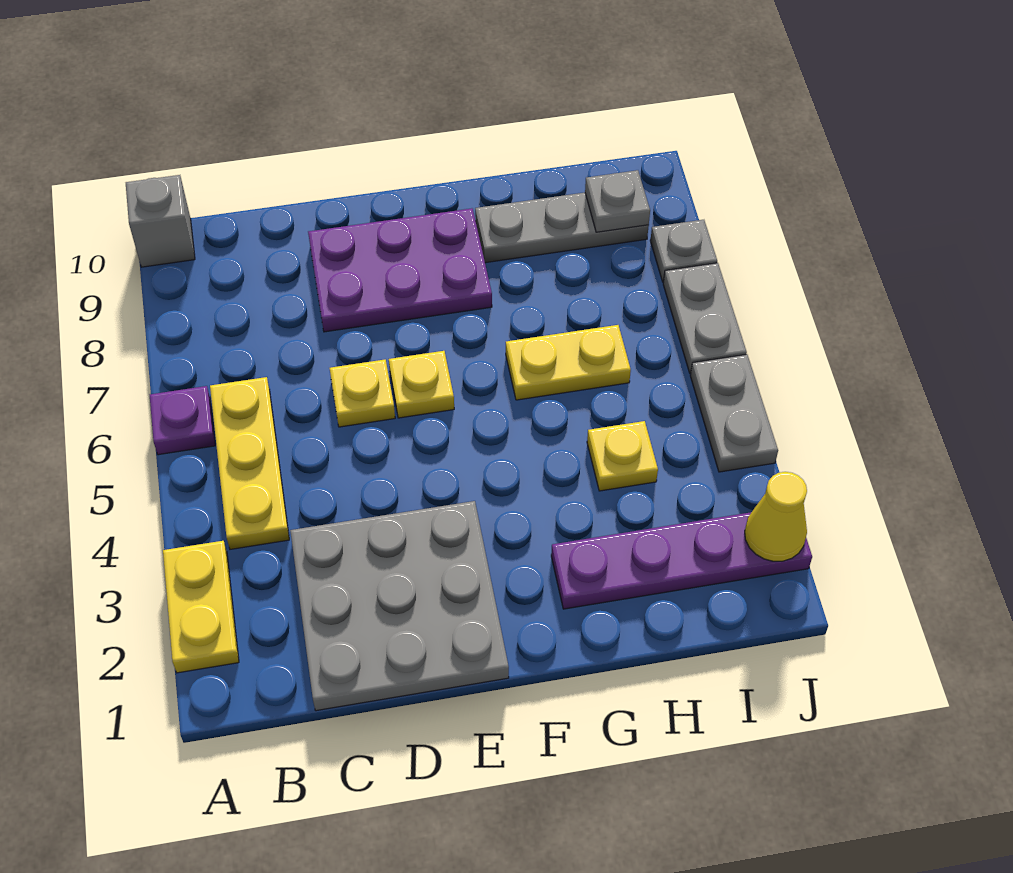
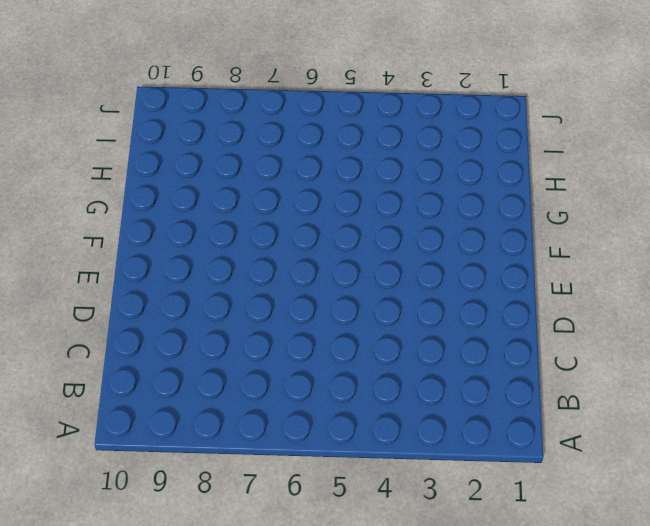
none -> yellow plate A2:A3 level 1
none -> purple plate A6 level 1
none -> grey brick A10 level 1

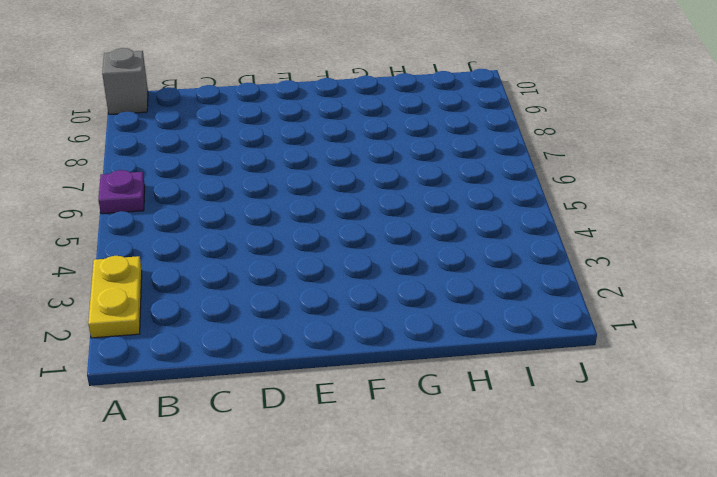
none -> yellow plate B4:B6 level 1
none -> grey plate C1:E3 level 1
none -> yellow plate D6 level 1

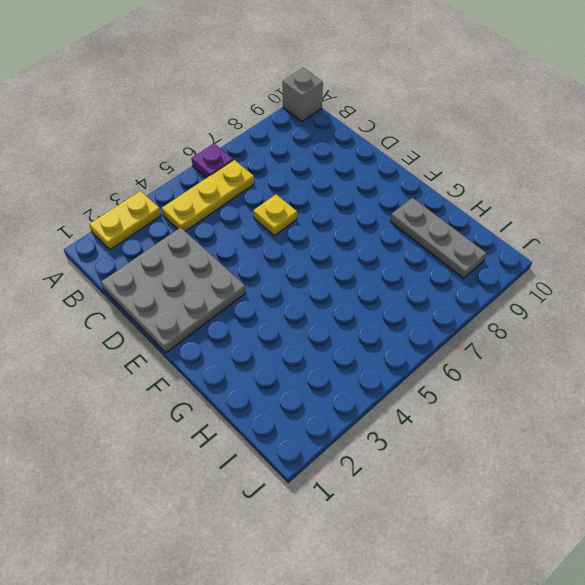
none -> purple plate D8:F9 level 1
none -> yellow plate E6 level 1
none -> purple plate G2:J2 level 1

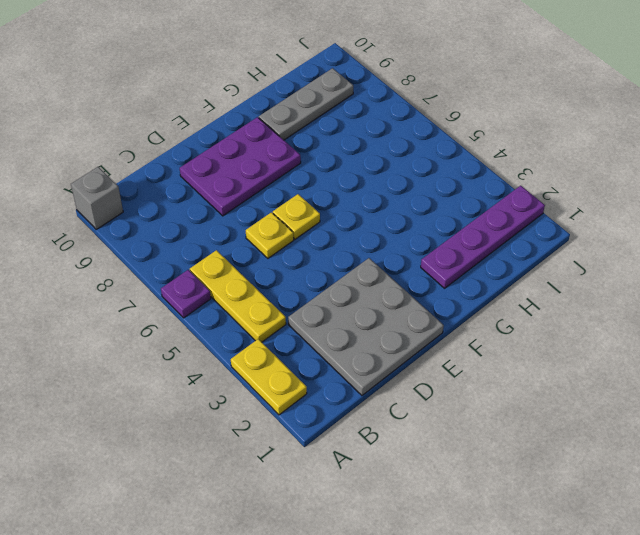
none -> yellow plate G6:H6 level 1
none -> yellow plate H4 level 1
none -> grey plate J4:J5 level 1

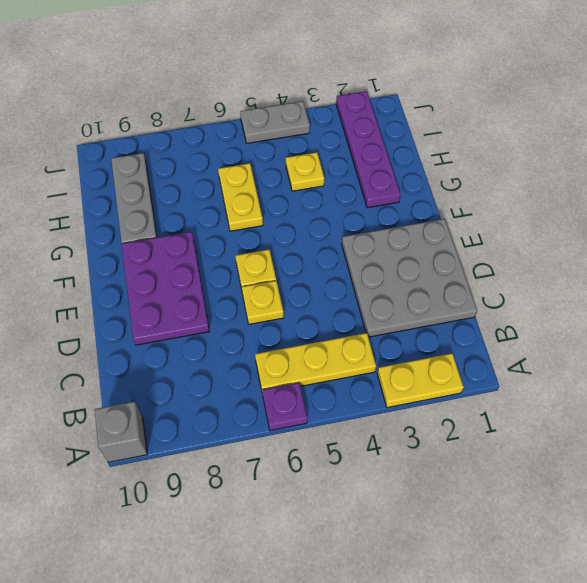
none -> grey plate J6:J7 level 1
none -> grey plate J8 level 1
none -> grey plate I9 level 2

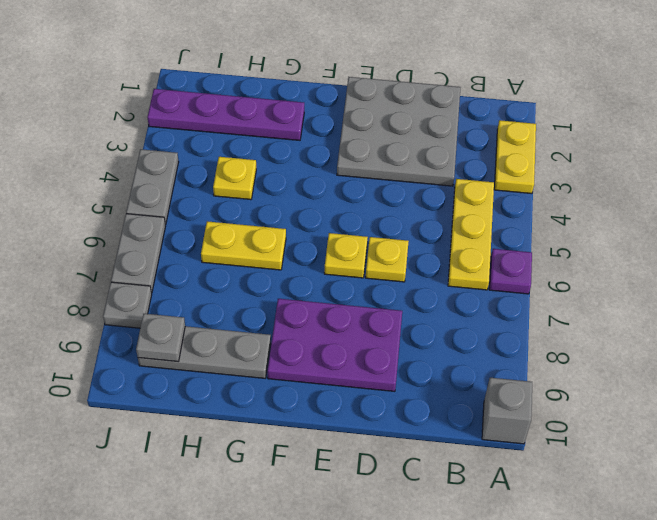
none -> yellow cone J2 level 2

